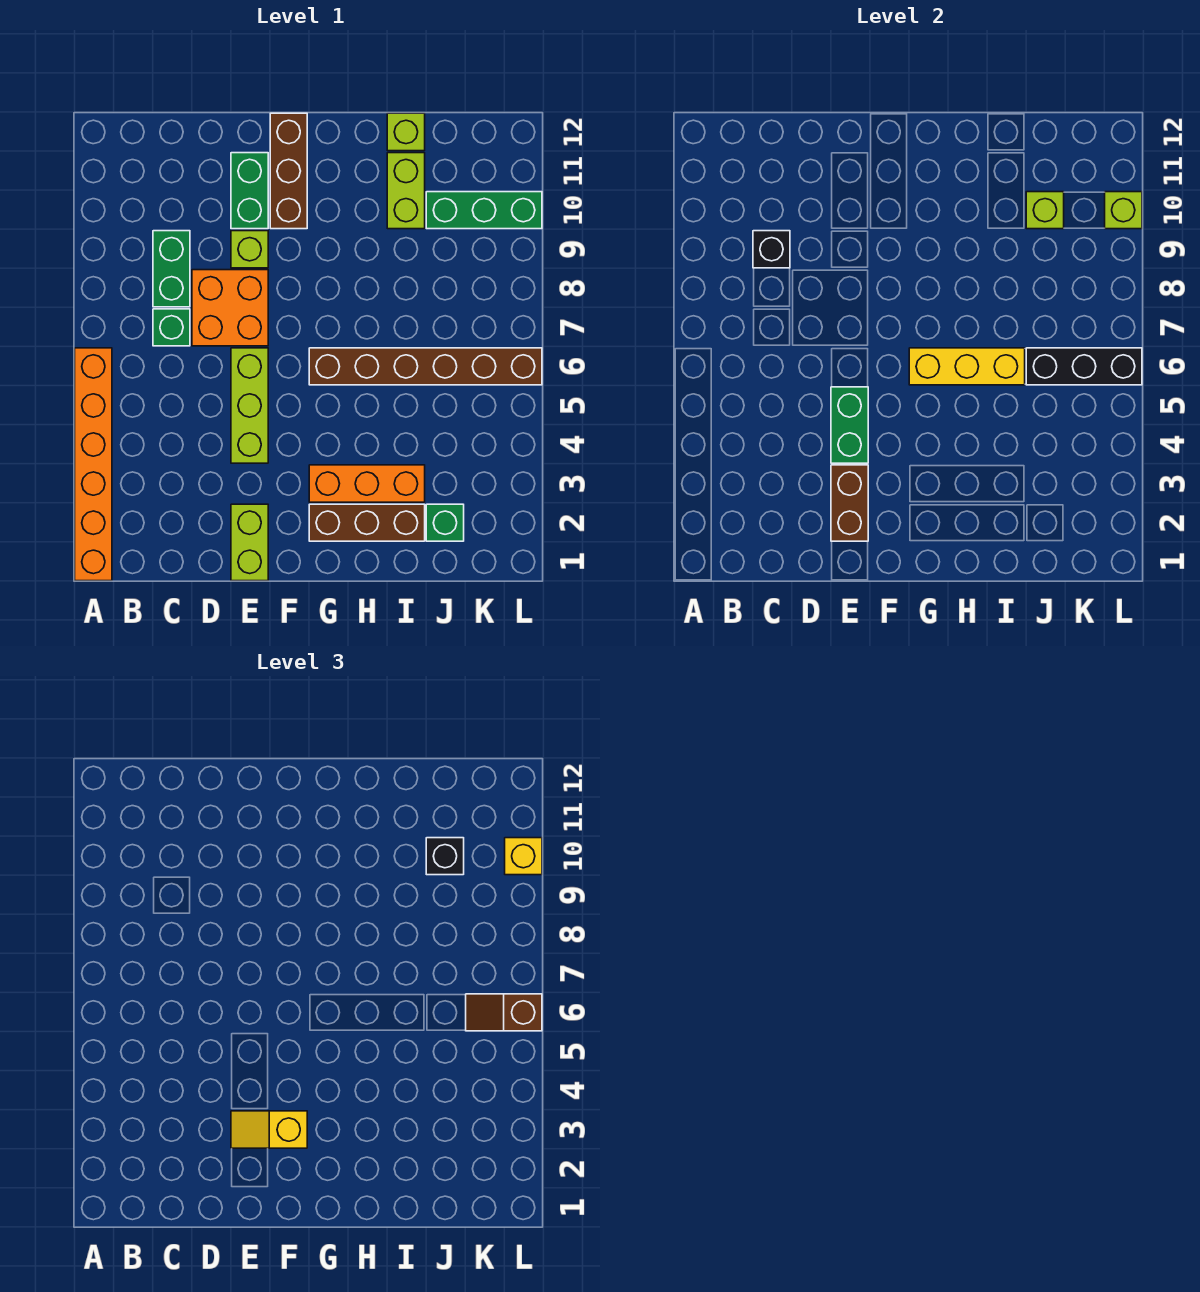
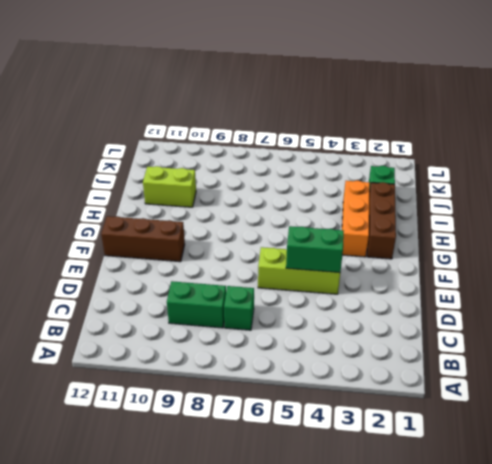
none -> orange brick A1:A6 level 1
none -> orange brick D7:E8 level 1
none -> lime brick E1:E2 level 1

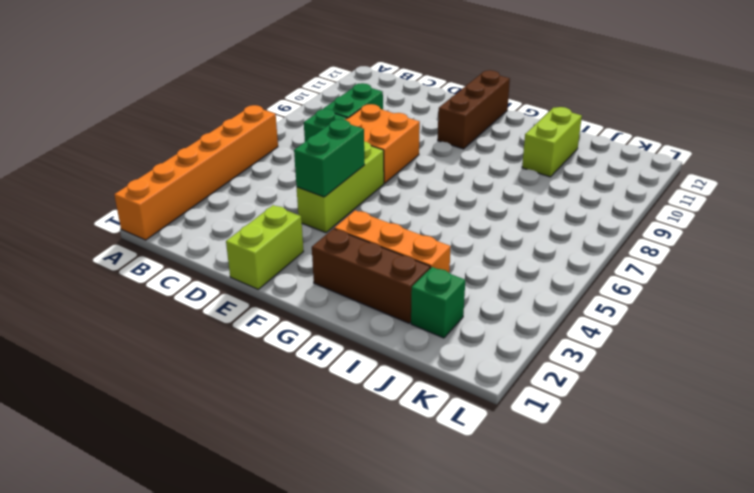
none -> lime brick E9 level 1
none -> green brick E10:E11 level 1
none -> brown brick G6:L6 level 1

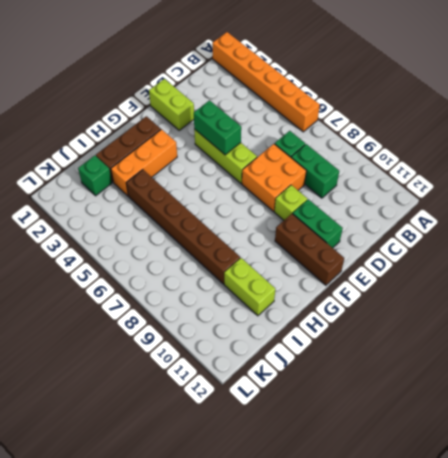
brown brick I4:I9 level 1 -> brown brick G6:L6 level 1
none -> lime brick I12 level 1
none -> green brick J10:L10 level 1
none -> black brick C9 level 2

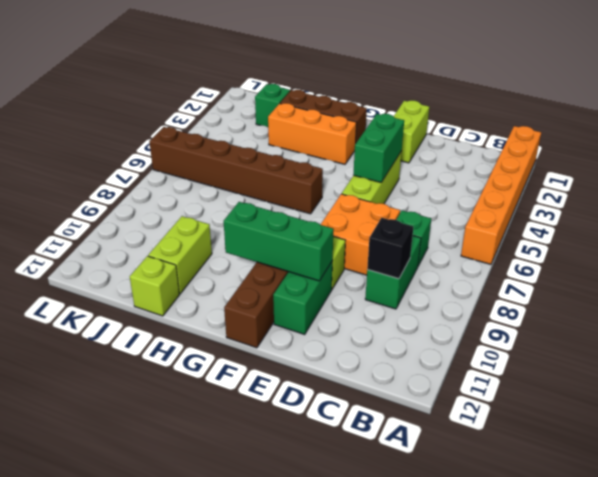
green brick E10:G10 level 2 -> green brick J10:L10 level 1
none -> brown brick E2:E3 level 2
none -> yellow brick G6:I6 level 2
none -> black brick J6:L6 level 2

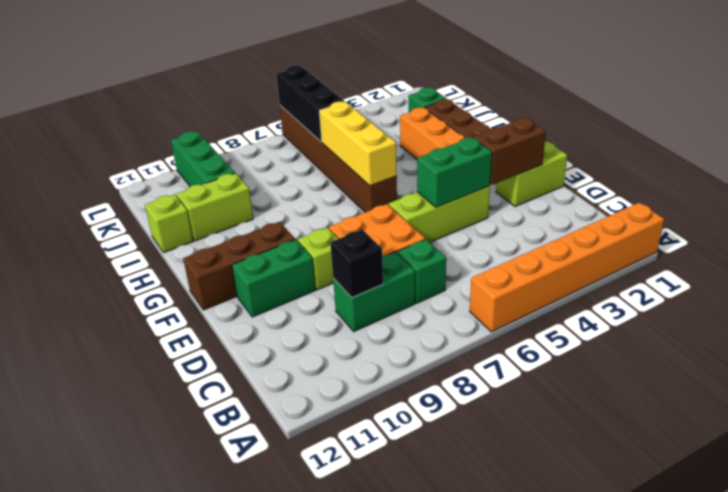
none -> lime brick J10 level 2
none -> lime brick L10 level 2
none -> yellow slope E3:F3 level 3 top F

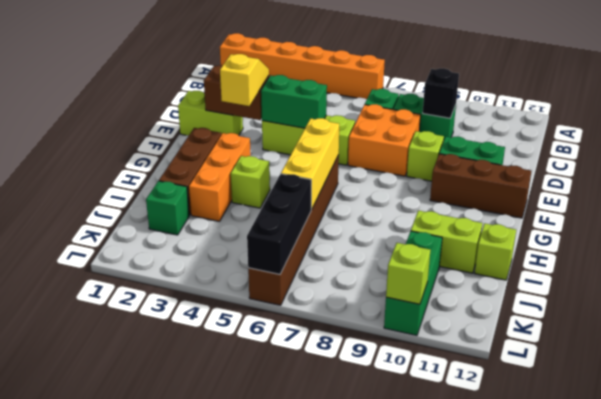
lime brick H4 level 1 -> lime brick J10 level 2
none -> black brick J10 level 3
none -> brown slope K6:L6 level 3 top L
none -> yellow brick L10 level 3

